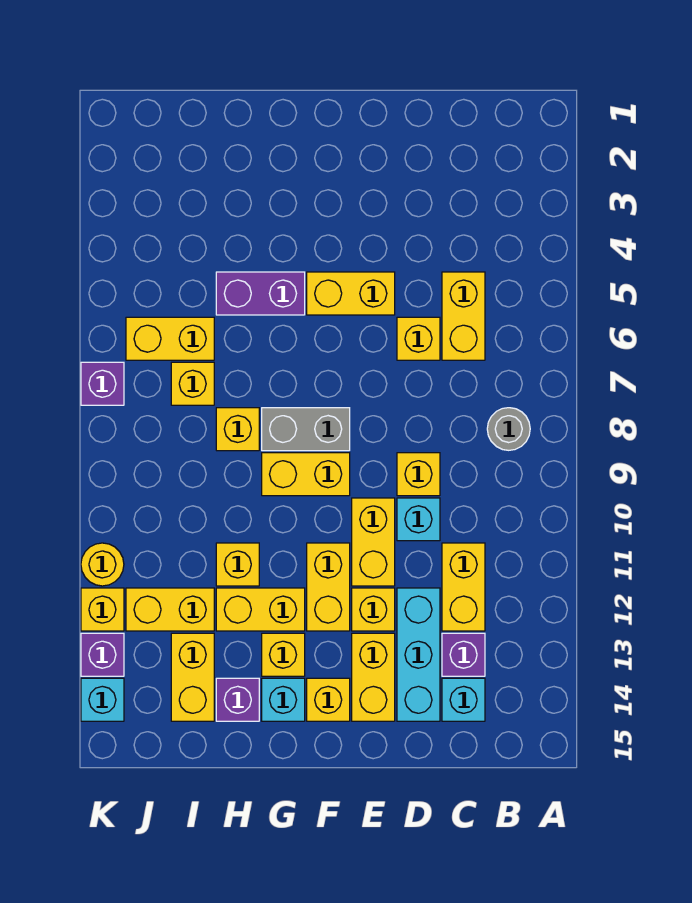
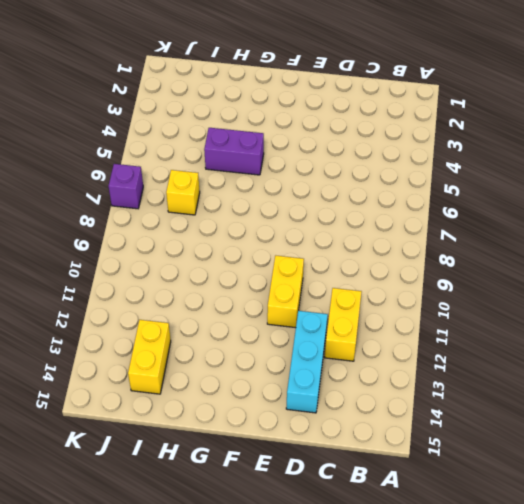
none -> grey round brick B8 level 1
none -> yellow brick C5:C6 level 1
none -> purple brick C13 level 1
none -> cyan brick C14 level 1

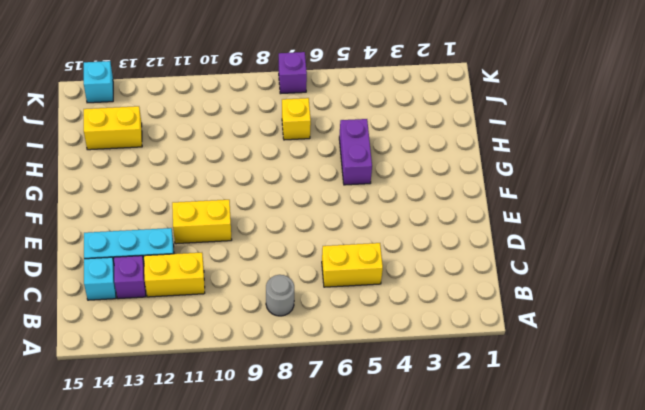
none -> yellow brick D6 level 1
none -> yellow brick D9 level 1
none -> cyan brick D10 level 1
none -> yellow brick E5:F5 level 1

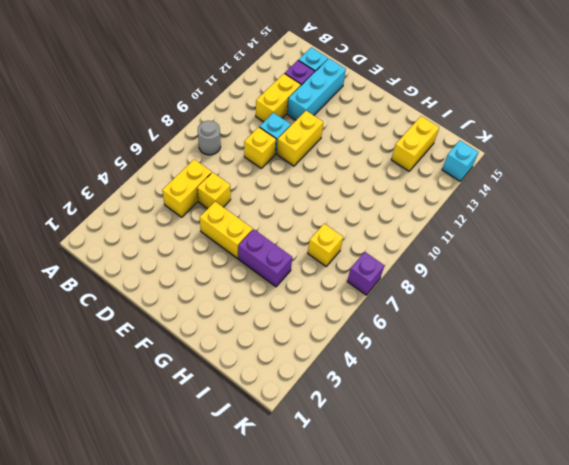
none -> yellow brick E12 level 1
none -> yellow brick E13:E14 level 1
none -> grey brick F8:G8 level 1
none -> yellow brick F9:G9 level 1

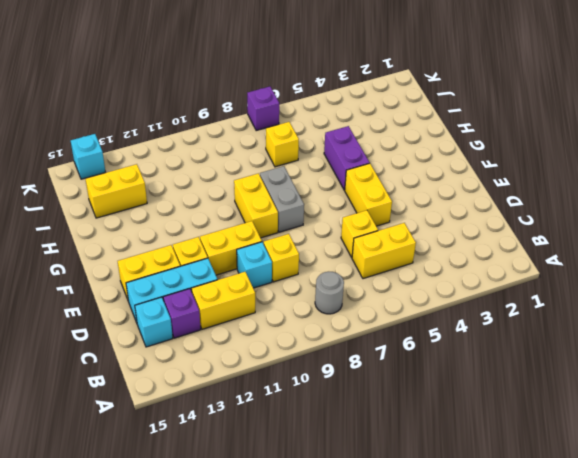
none -> yellow brick F11:F12 level 1
none -> yellow brick F14 level 1
none -> yellow brick G12:H12 level 1
none -> yellow brick G13 level 1

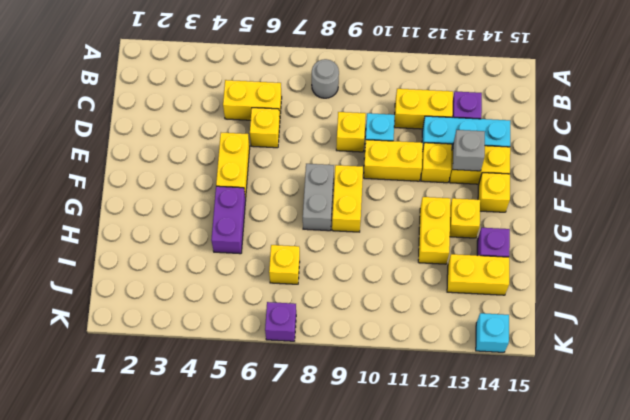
grey brick E13 level 2 -> none
none -> cyan brick C14 level 1
none -> yellow brick F11:F12 level 1
none -> cyan brick G14 level 1
none -> yellow brick H8 level 1

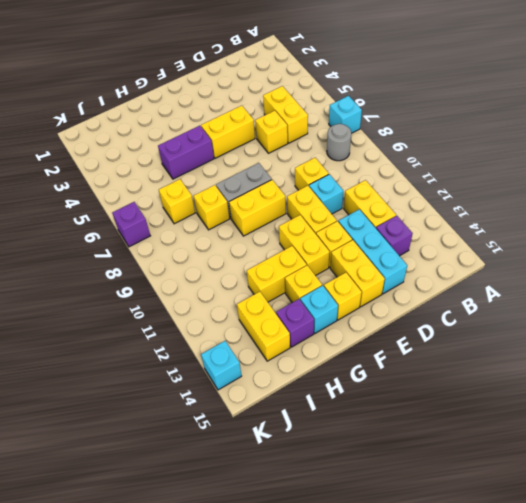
cyan brick A7 level 1 -> cyan brick C14 level 1
none -> yellow brick H11 level 1
none -> yellow brick I6:J6 level 1
none -> yellow brick I12:J12 level 1
none -> yellow round brick K11 level 1

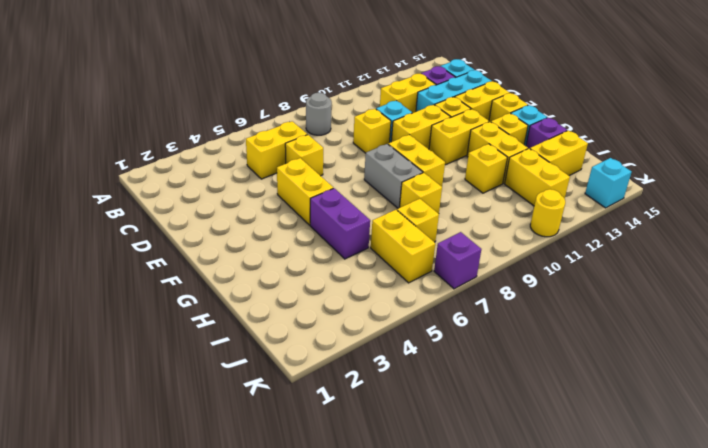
none -> yellow brick K12 level 1
none -> purple brick K13 level 1

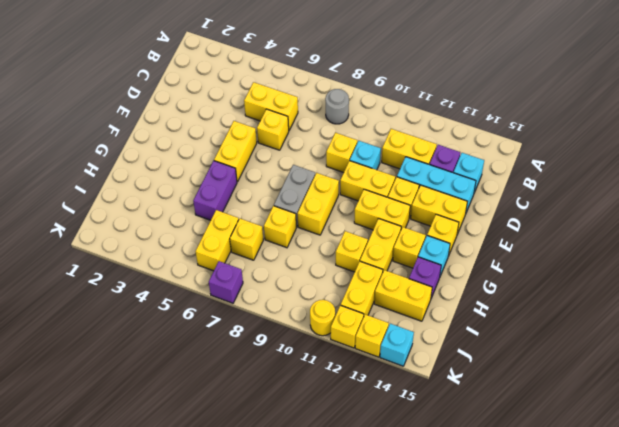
yellow brick K13 level 1 -> purple brick K13 level 1

